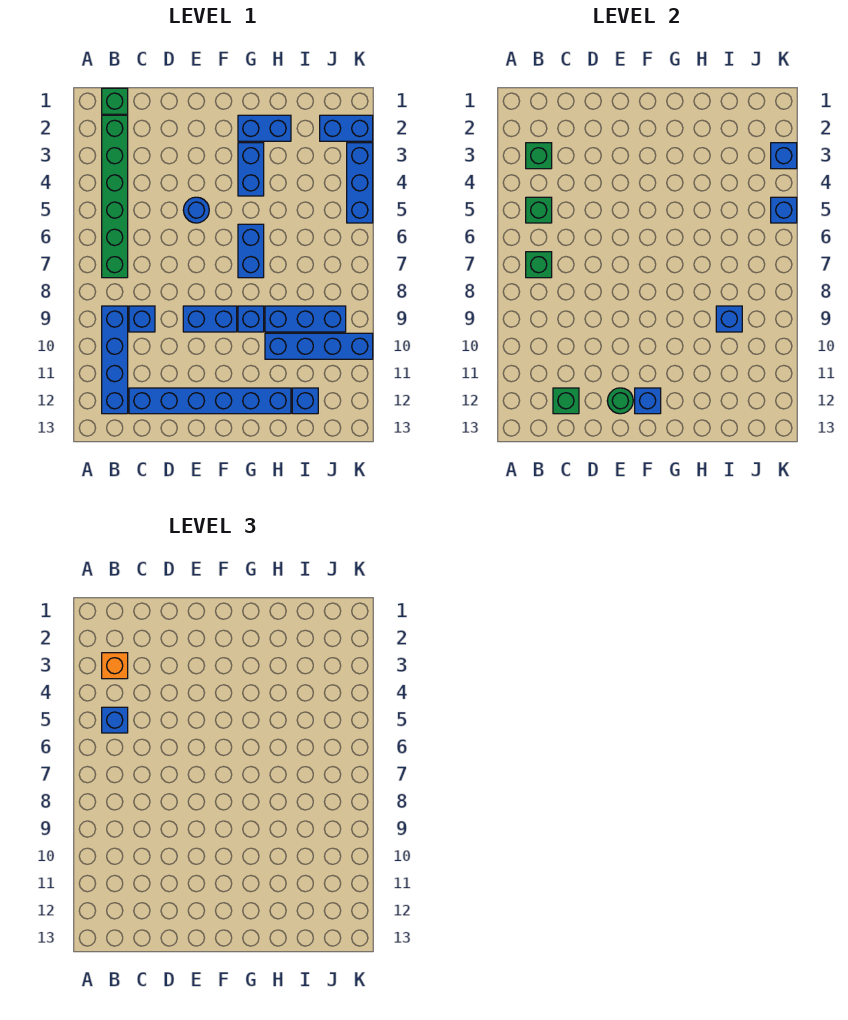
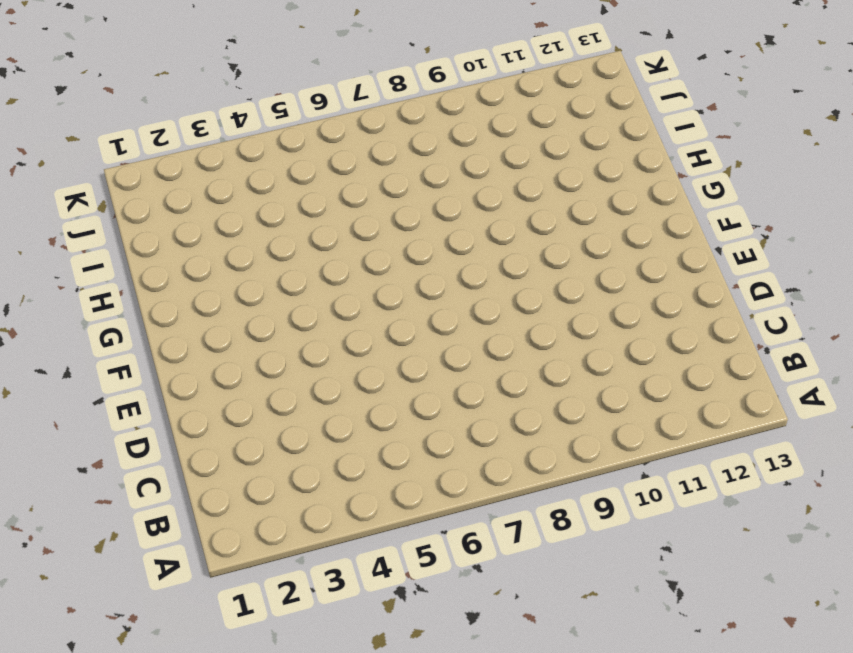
none -> green brick B1 level 1
none -> green brick B2:B7 level 1
none -> blue brick B9:B12 level 1

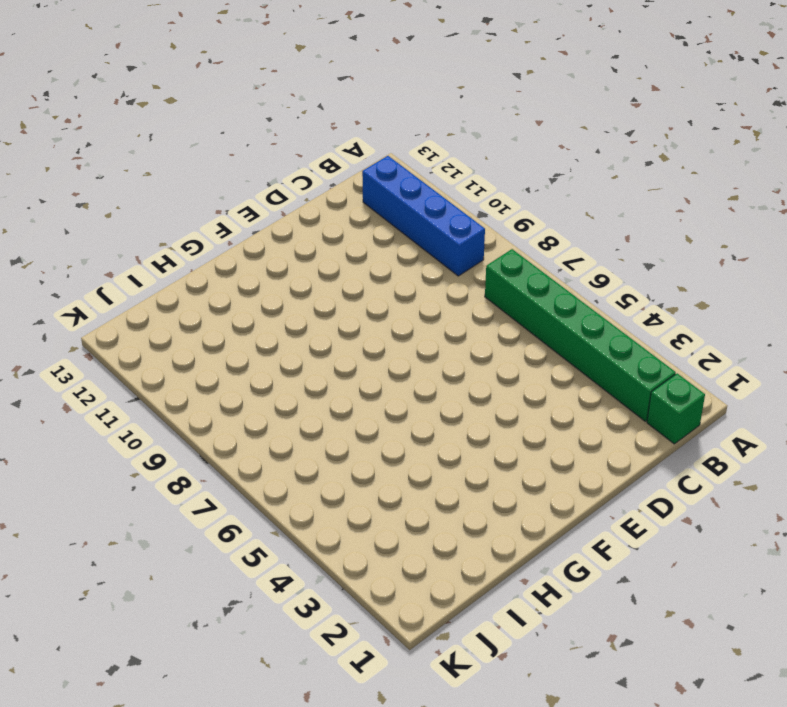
none -> blue brick C9 level 1
none -> blue brick C12:H12 level 1
none -> blue round brick E5 level 1

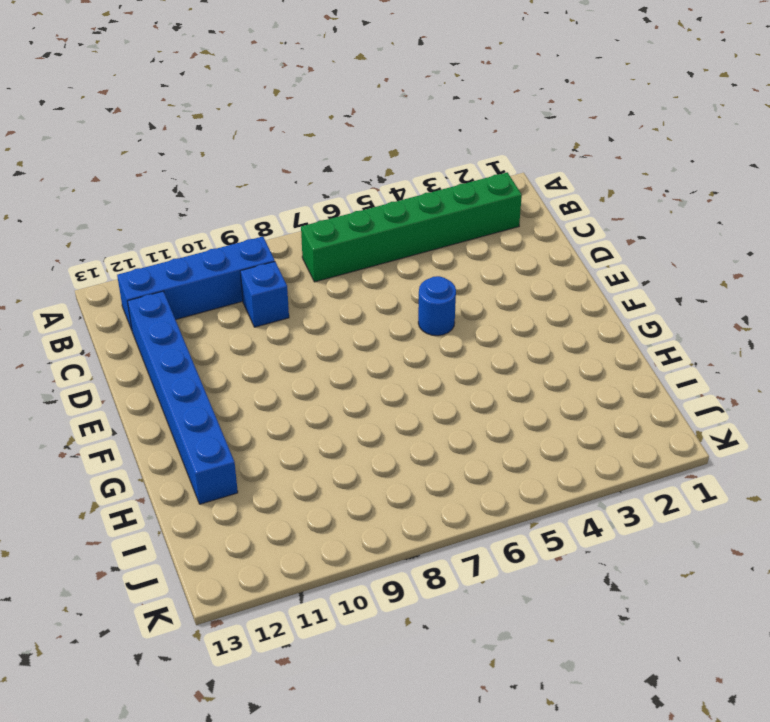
none -> green brick B1 level 1
none -> blue brick E9:F9 level 1
none -> blue brick G2:H2 level 1

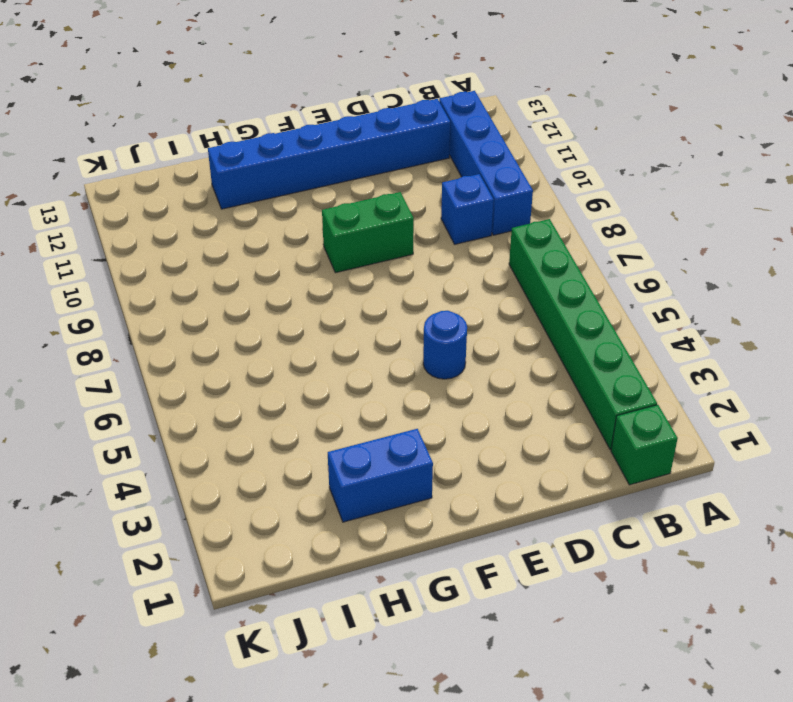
green brick E9:F9 level 1 -> blue brick E9:F9 level 1
none -> blue brick G3:G4 level 1
none -> blue brick G6:G7 level 1
none -> blue brick G9 level 1

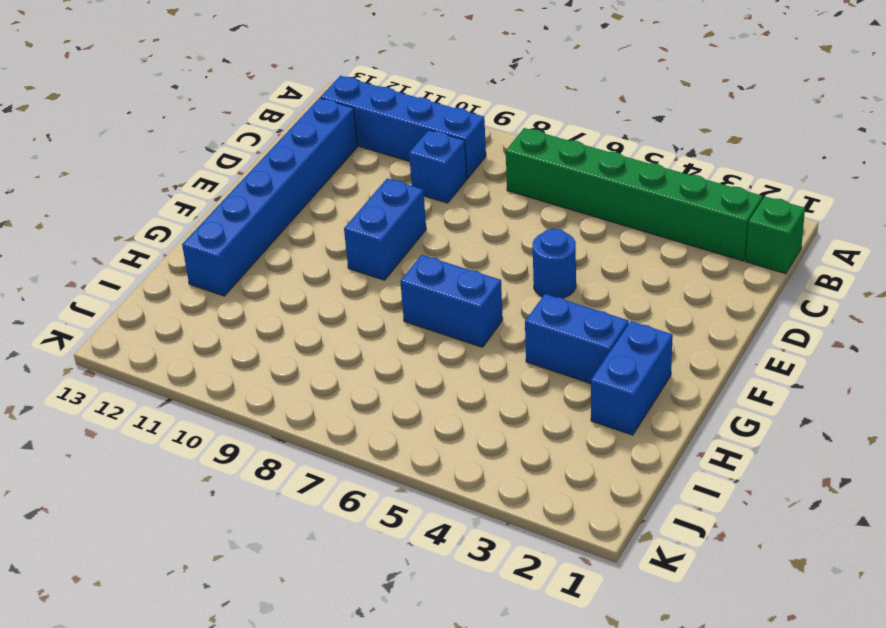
none -> blue brick G9 level 1
none -> blue brick H9:J9 level 1
none -> blue brick H10:K10 level 1

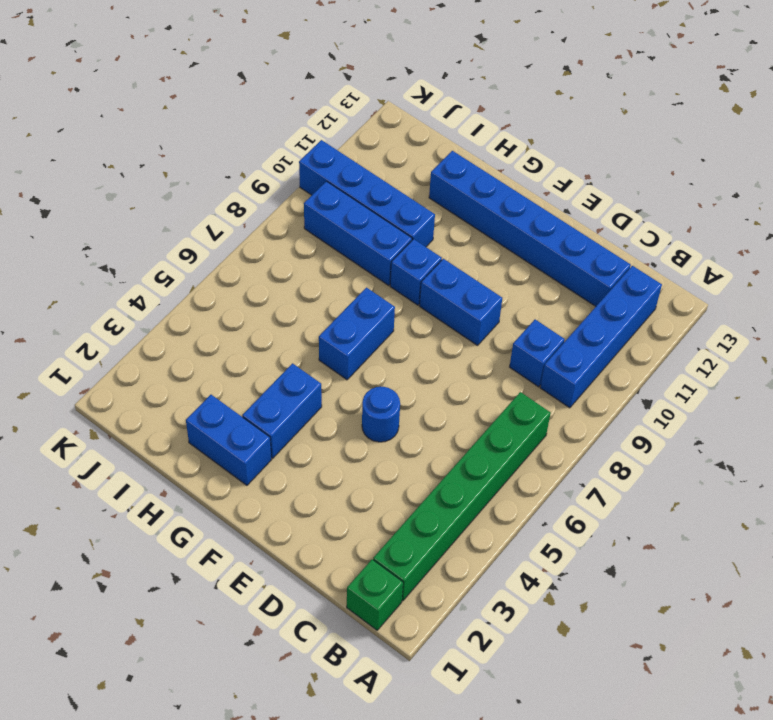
none -> blue brick I12 level 1
none -> blue brick J2:K2 level 1
none -> blue brick K3:K5 level 1

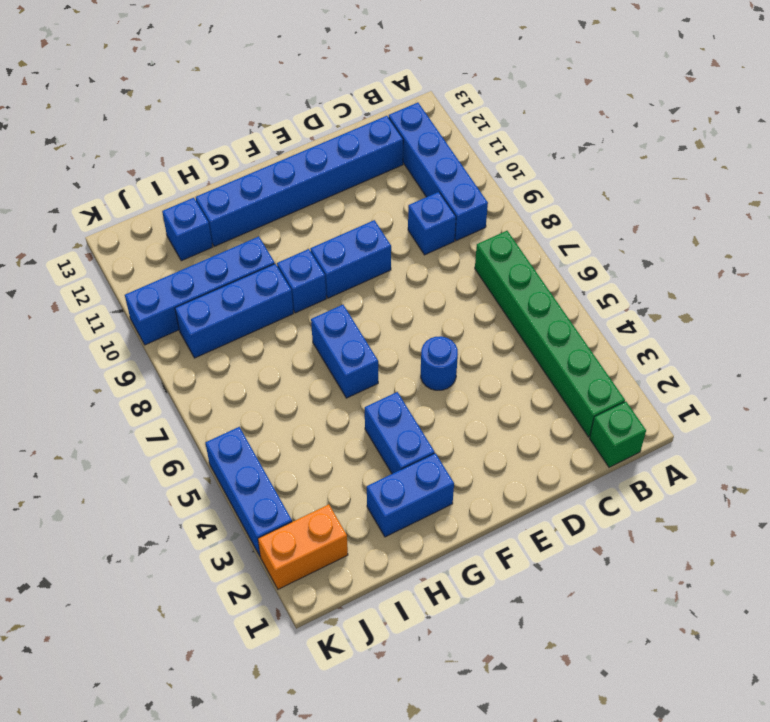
orange brick J2:K2 level 1 -> blue brick J2:K2 level 1
none -> green brick B3 level 2
none -> green brick B5 level 2
none -> green brick B7 level 2

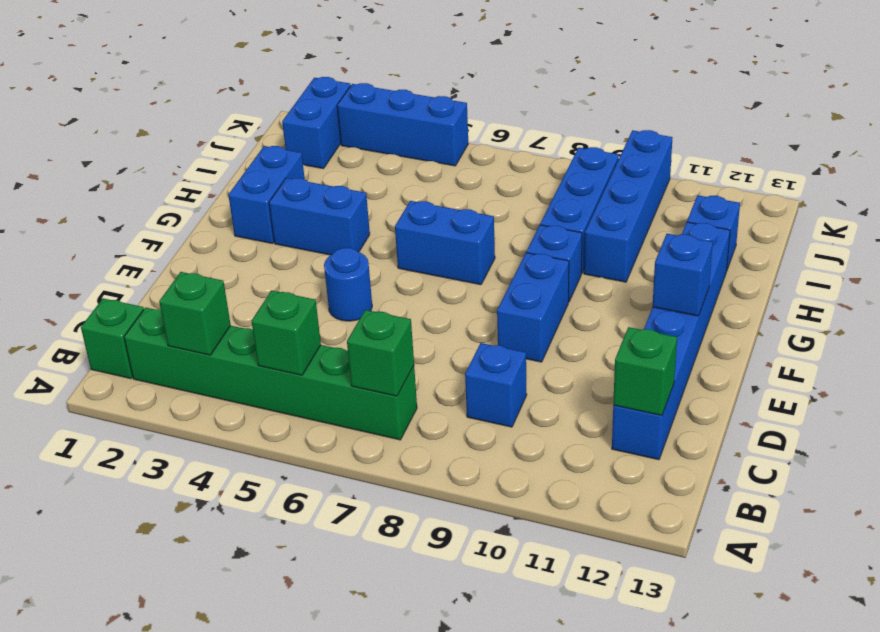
none -> blue brick B9:B12 level 1
none -> green round brick E12 level 2
none -> blue brick I9 level 2

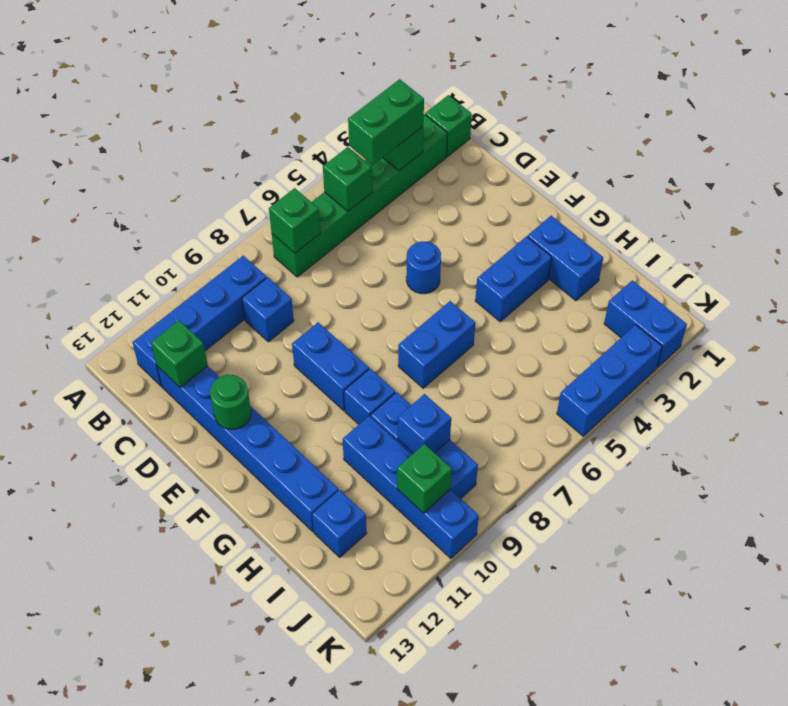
green brick B3:B4 level 3 -> orange brick B3 level 3
green brick J10 level 2 -> none
none -> blue brick F12 level 2
none -> blue brick K3 level 2
none -> blue brick K5 level 2

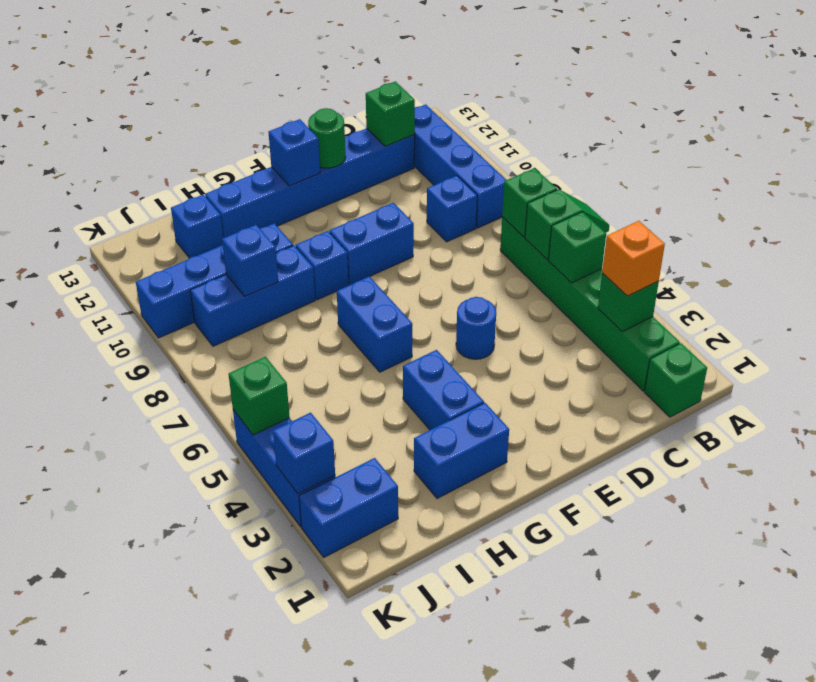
green slope A6:B6 level 2 top B -> none
green brick K5 level 2 -> blue brick K5 level 2
none -> blue brick B5 level 3

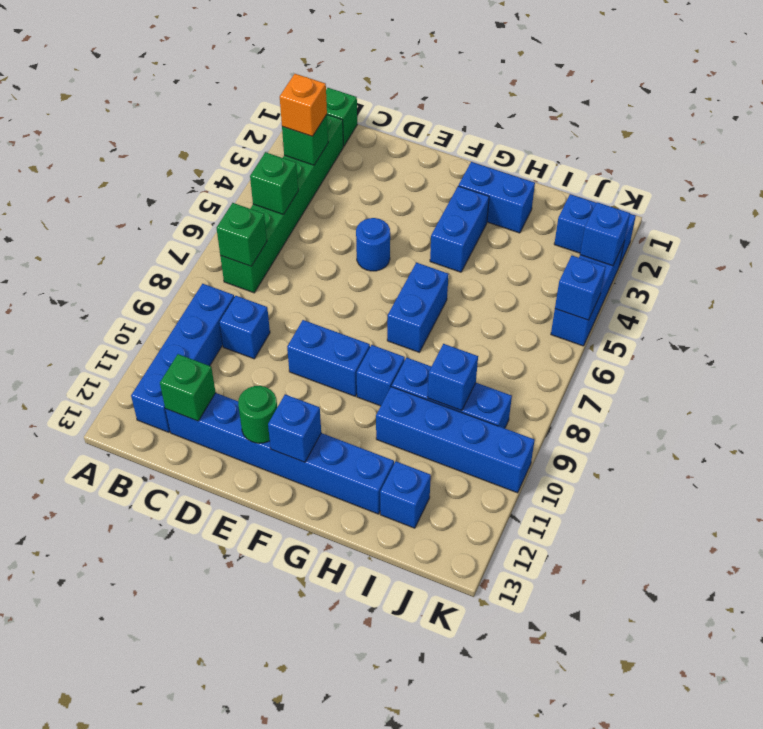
none -> blue brick B5 level 3

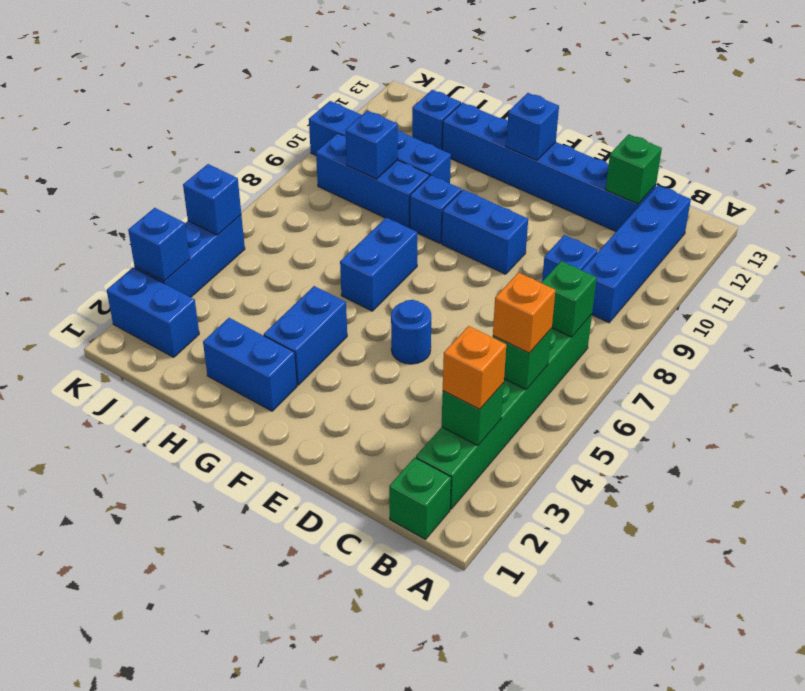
orange brick B5 level 3 -> blue brick B5 level 3
none -> green round brick E12 level 2

